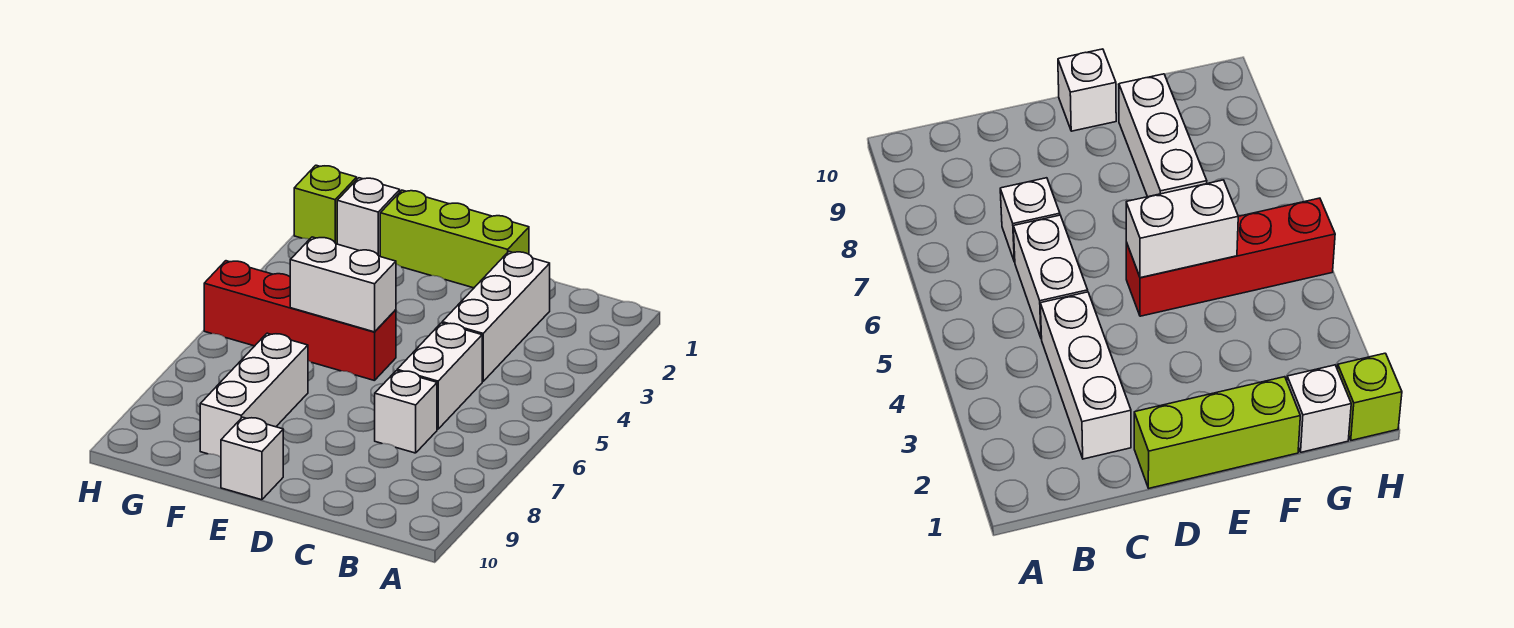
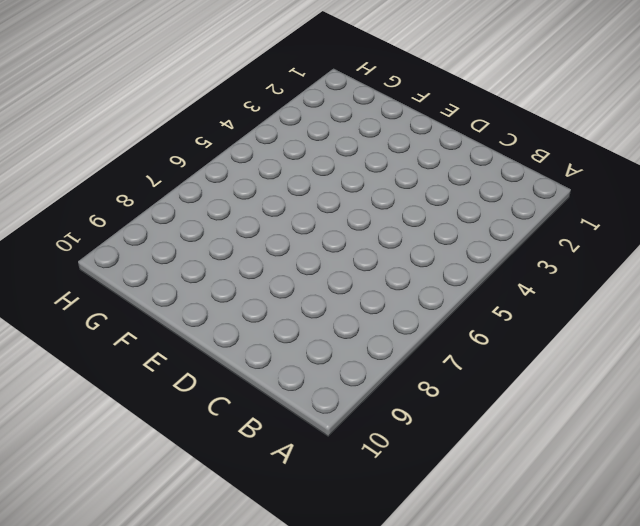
none -> white brick C2:C4 level 1
none -> white brick C5:C6 level 1

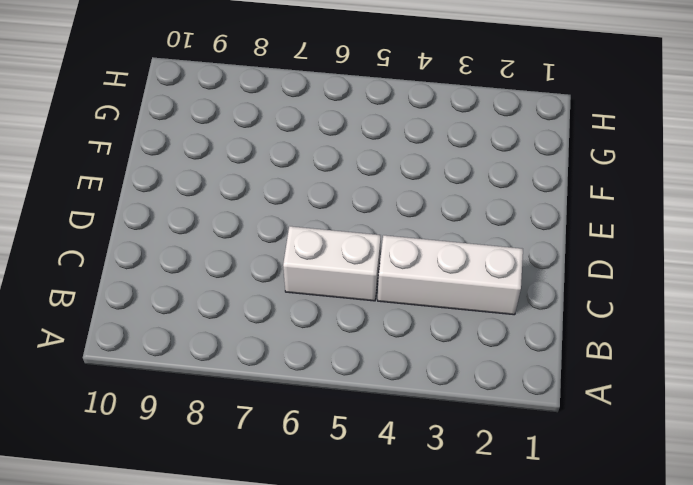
none -> white brick C7 level 1
none -> lime brick D1:F1 level 1

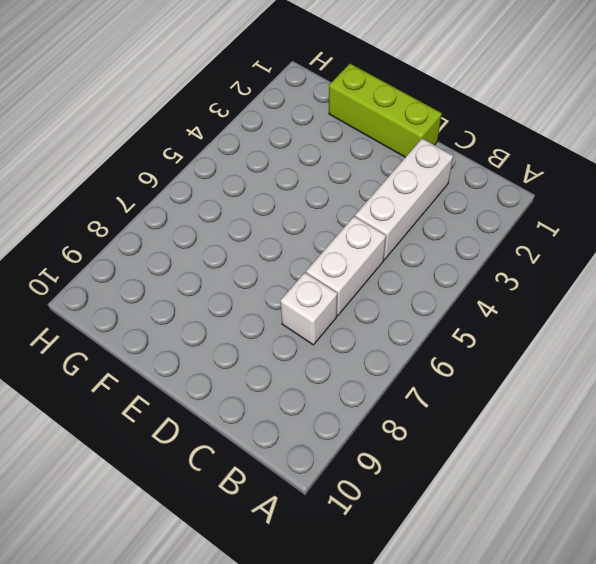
none -> red brick E5:H5 level 1
none -> white brick E10 level 1

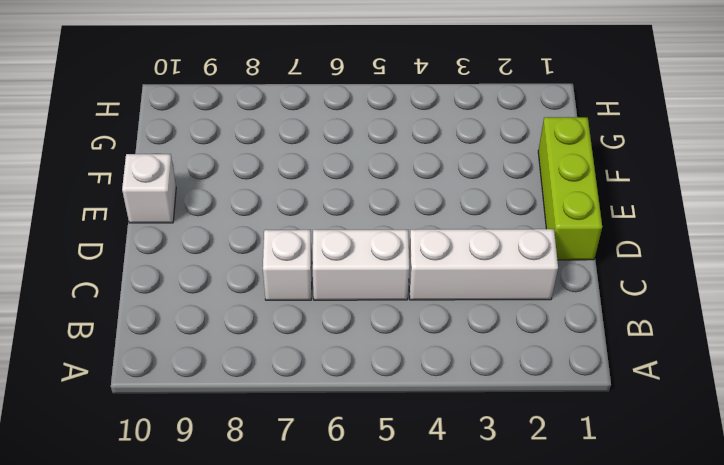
none -> red brick E5:H5 level 1
none -> white brick F7:F9 level 1

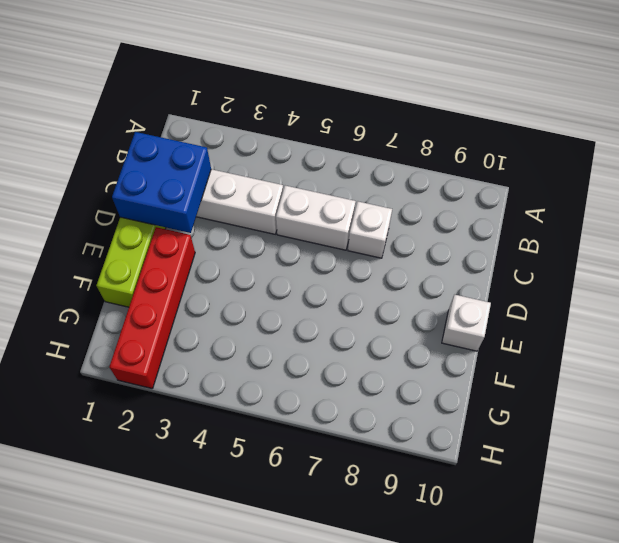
blue brick C1:D2 level 2 -> none
red brick E2:H2 level 1 -> red brick E5:H5 level 1
none -> white brick F7:F9 level 1
none -> white brick G1 level 1

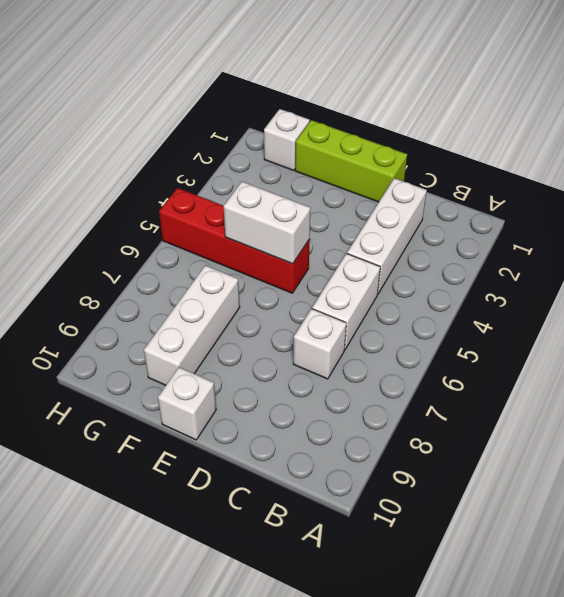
none -> lime brick H1 level 1

